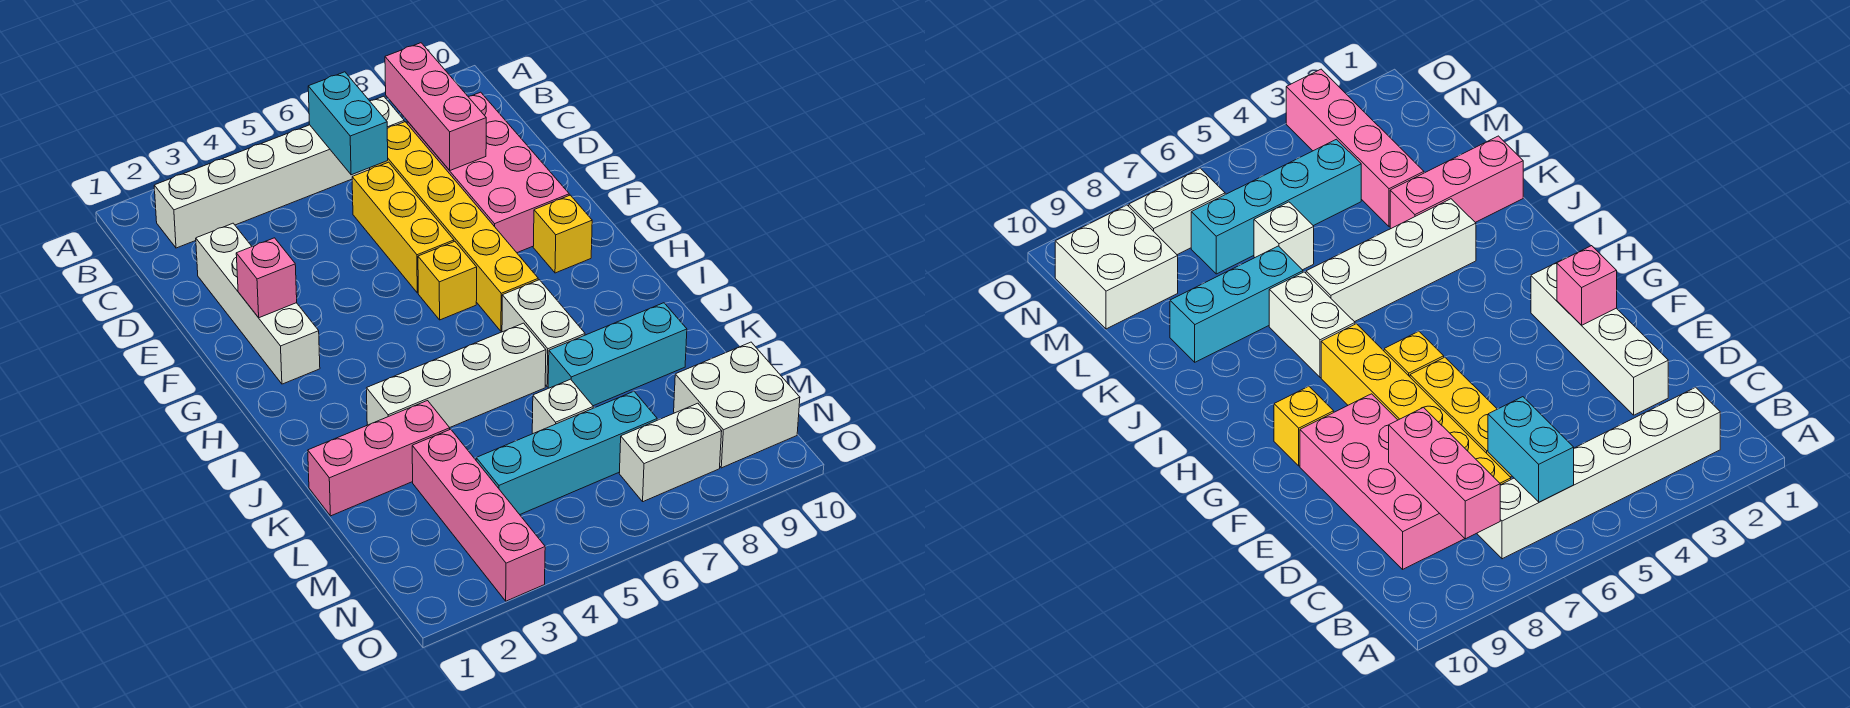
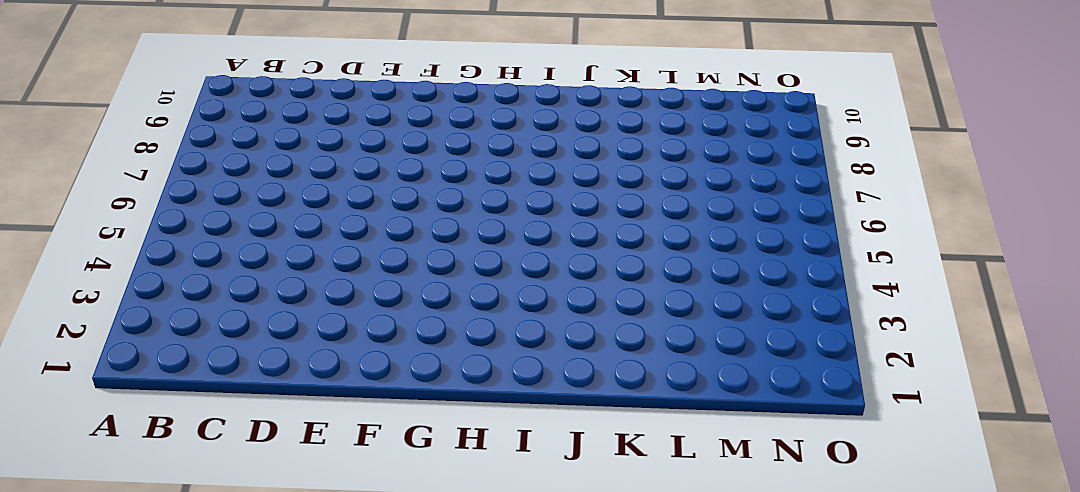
none -> white brick B2:B7 level 1
none -> yellow brick C7:H7 level 1
none -> pink brick C8:F9 level 1

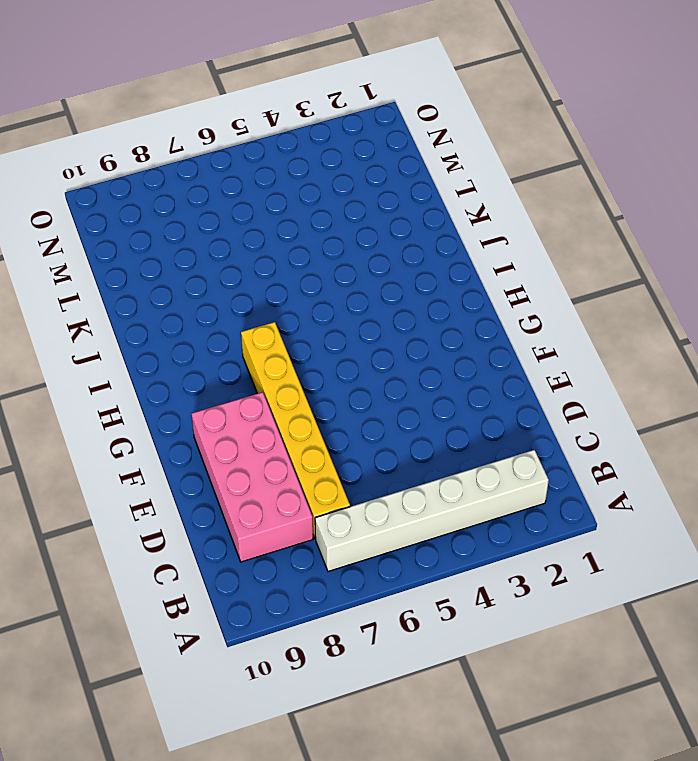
none -> white brick D2:G2 level 1
none -> yellow brick D6:F6 level 1
none -> yellow brick G6 level 1

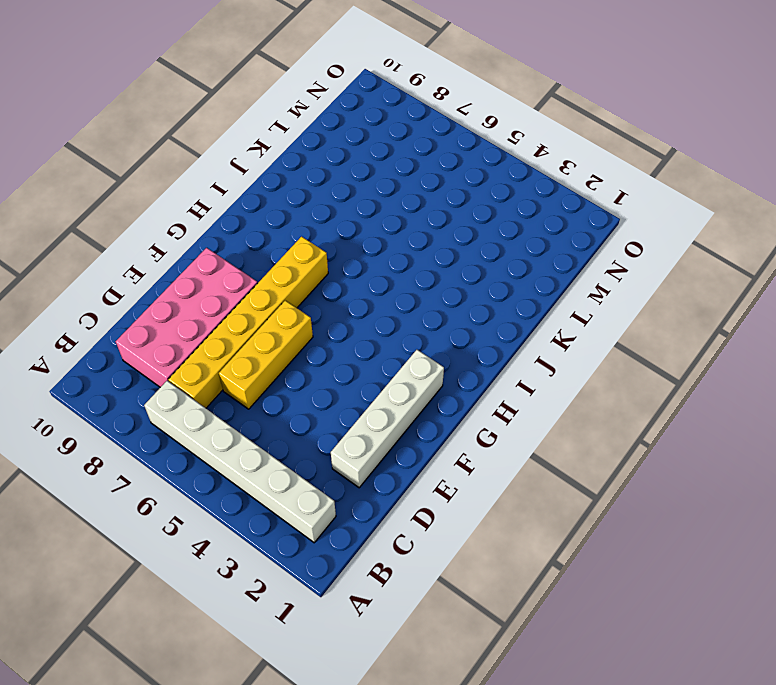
none -> yellow brick G6 level 1
none -> yellow brick G9 level 1
none -> white brick I7:J7 level 1

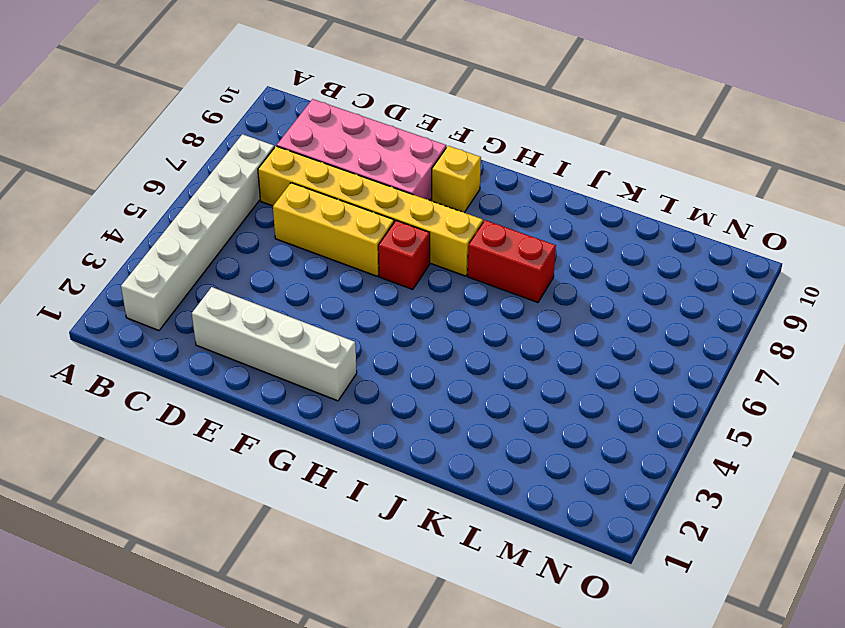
red brick G6 level 1 -> yellow brick G6 level 1
red brick I7:J7 level 1 -> white brick I7:J7 level 1
none -> white brick J3:J6 level 1
none -> pink brick K1:K3 level 1
none -> cyan brick K7:K9 level 1

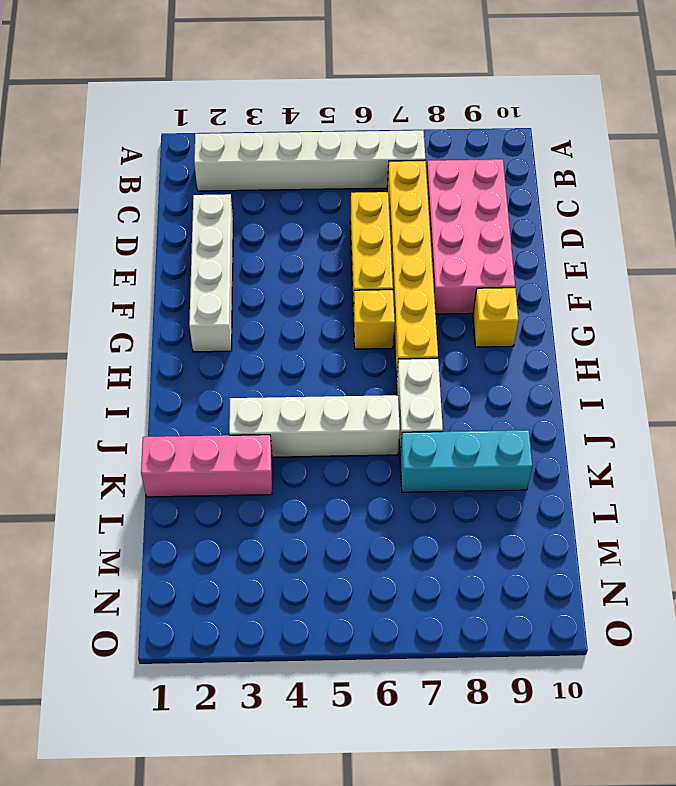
none -> pink brick L3:O3 level 1
none -> white brick L6 level 1
none -> cyan brick M4:M7 level 1

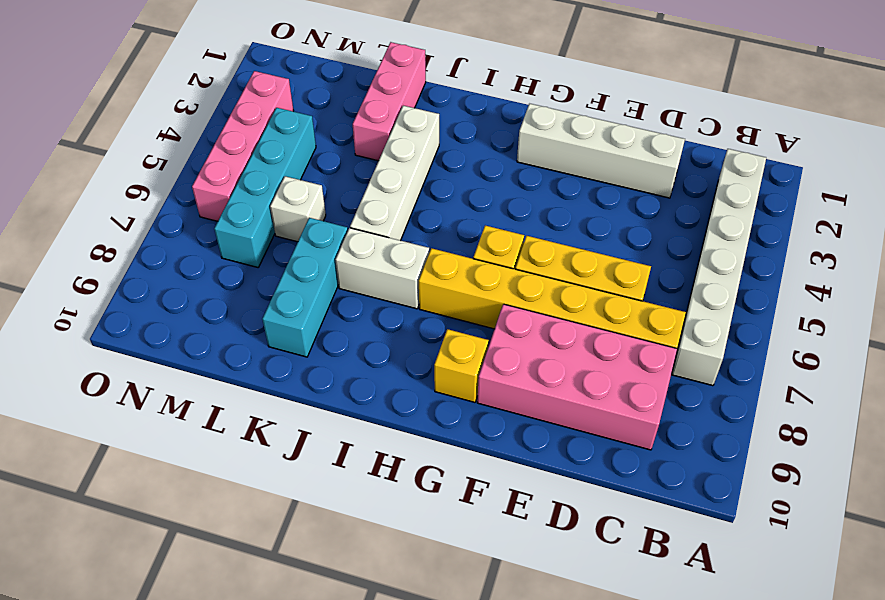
pink brick N3:N6 level 1 -> pink brick L3:O3 level 1
none -> white brick M9:N10 level 1
none -> white brick N7:N8 level 1
none -> cyan brick B6:C6 level 2

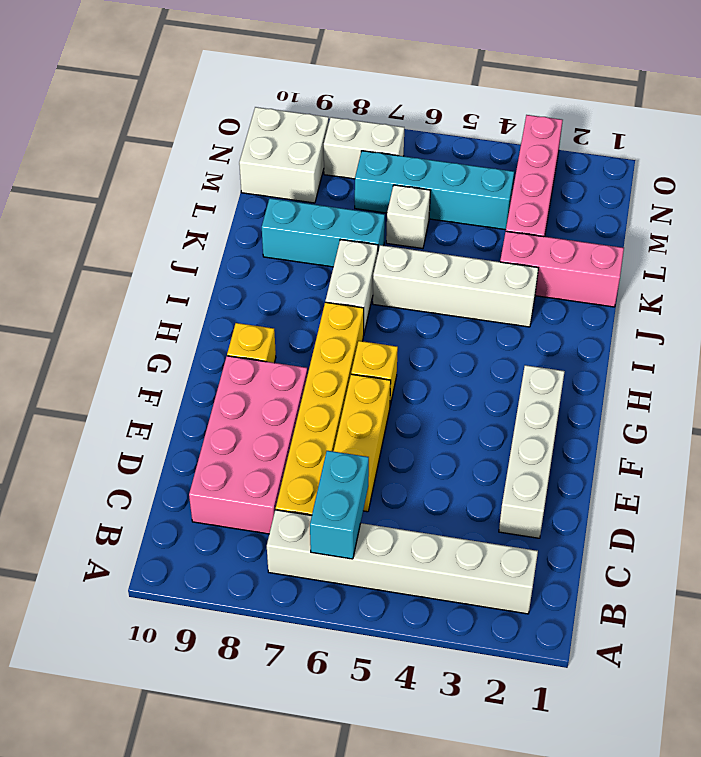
none -> pink brick B8:D8 level 2
none -> pink brick F2 level 2

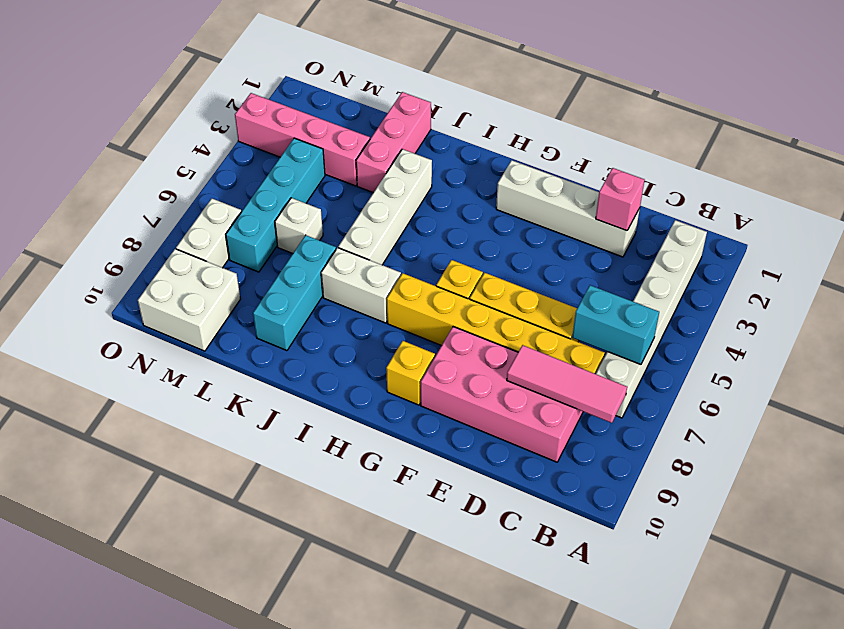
pink tile B8:D8 level 2 -> pink brick B8:D8 level 2
pink brick D2 level 2 -> pink brick F2 level 2

